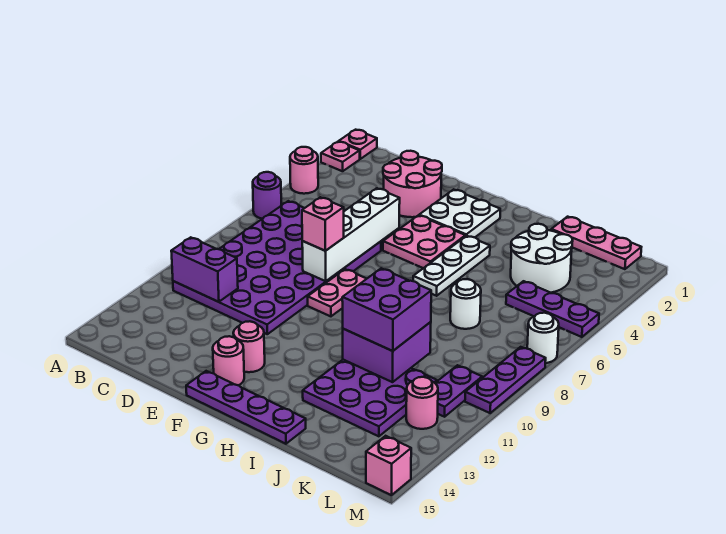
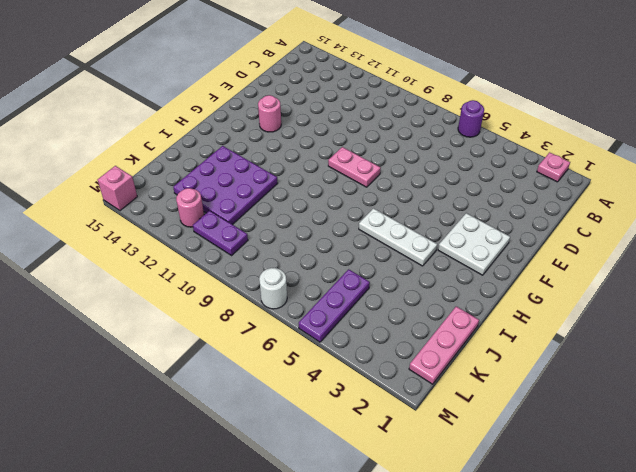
none -> pink plate A1 level 1
none -> pink round brick A4 level 1
none -> purple plate B6:E11 level 1

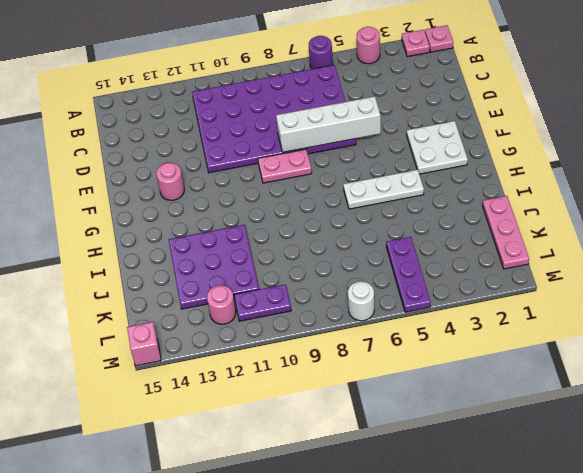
none -> pink round brick D2:E3 level 1
none -> pink plate F4:G5 level 1
none -> pink round brick F14 level 1

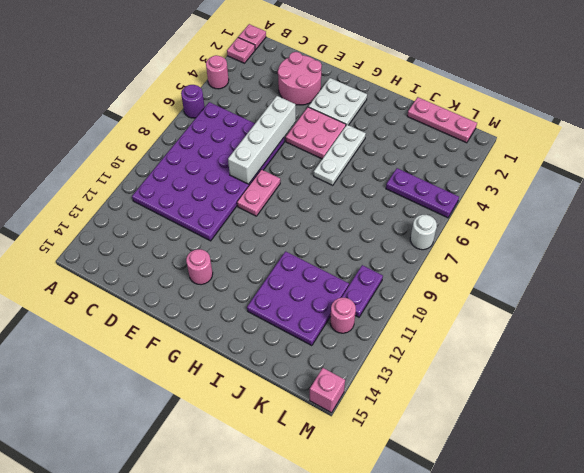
none -> pink round brick F14 level 1
none -> purple plate F15:I15 level 1
none -> white round brick J3:K4 level 1

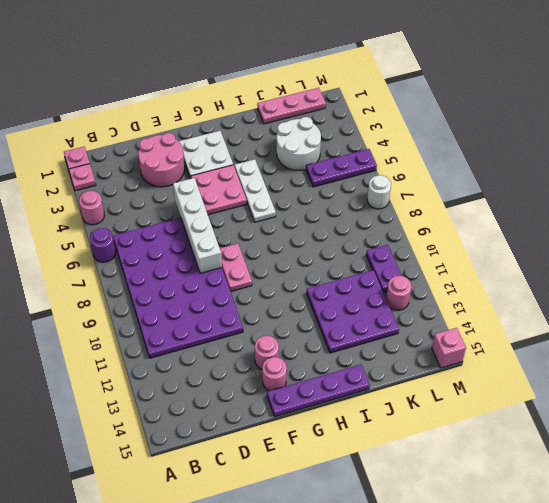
none -> white round brick J7 level 1
none -> purple plate M8:M10 level 1
none -> purple brick B11:C11 level 2

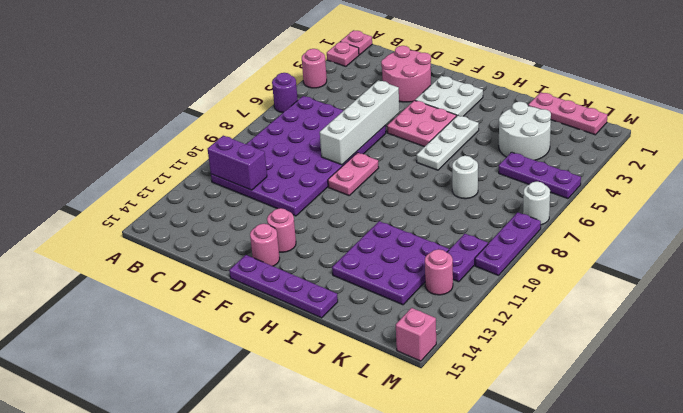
none -> purple brick I10:J11 level 2
none -> pink brick E8 level 3
none -> purple brick I10:J11 level 3

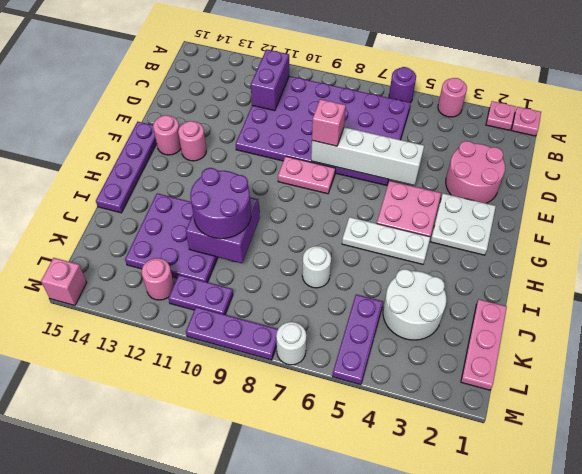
purple round brick I10:J11 level 3 -> purple brick I10:J11 level 3

